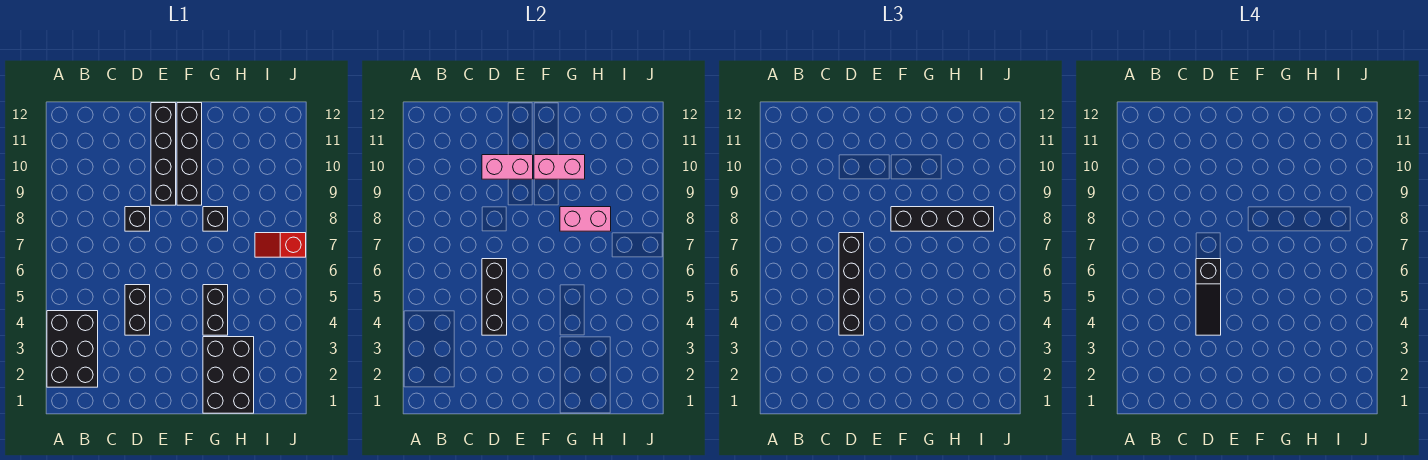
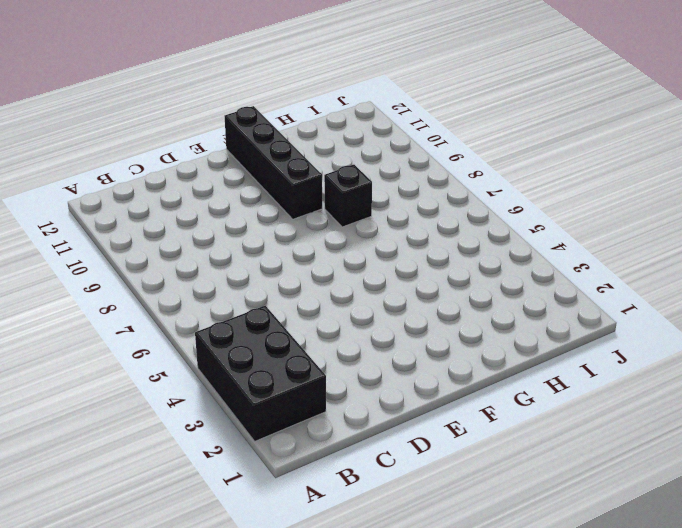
none -> black brick D4:D5 level 1
none -> black brick D8 level 1
none -> black brick E9:E12 level 1

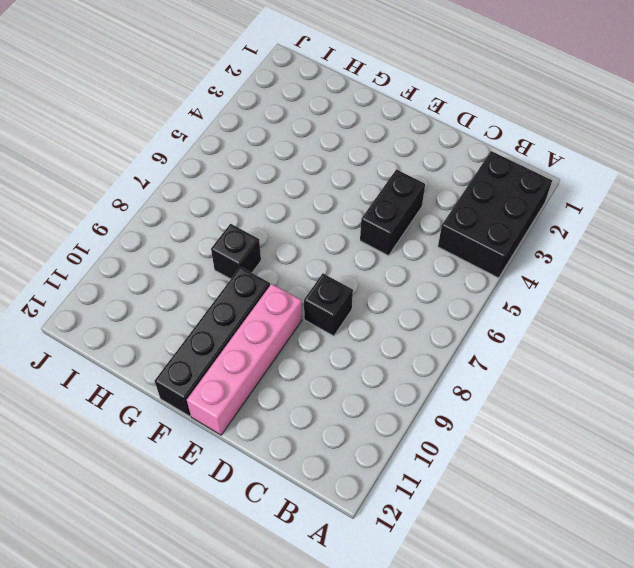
pink brick E9:E12 level 1 -> black brick E9:E12 level 1
none -> black brick G1:H3 level 1
none -> black brick G4:G5 level 1
none -> red slope I7:J7 level 1 top J

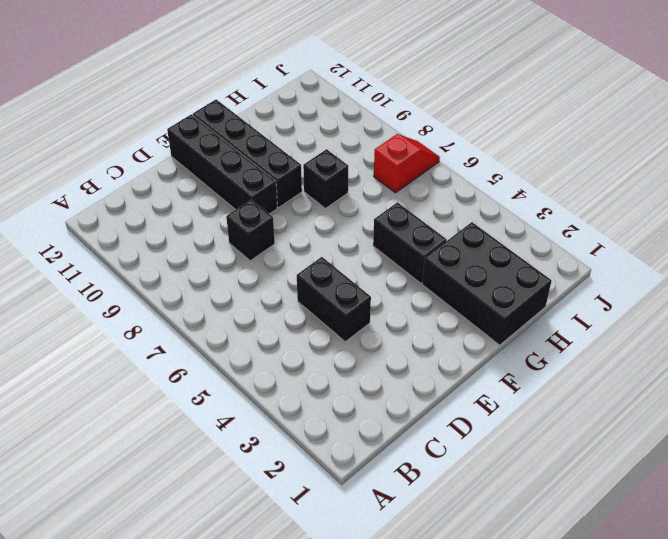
red slope I7:J7 level 1 top I -> red slope I7:J7 level 1 top J
none -> black brick A2:B4 level 1
none -> black brick D4:D6 level 2
none -> pink brick D10:E10 level 2

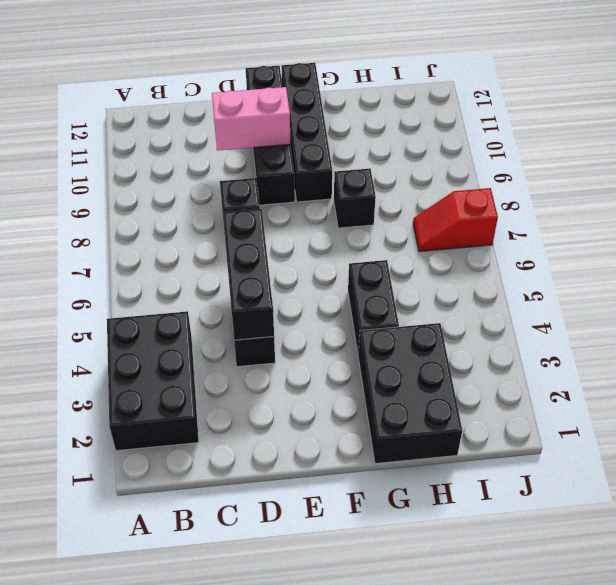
none -> pink brick F10:G10 level 2
none -> pink brick G8:H8 level 2
none -> black brick D4:D7 level 3

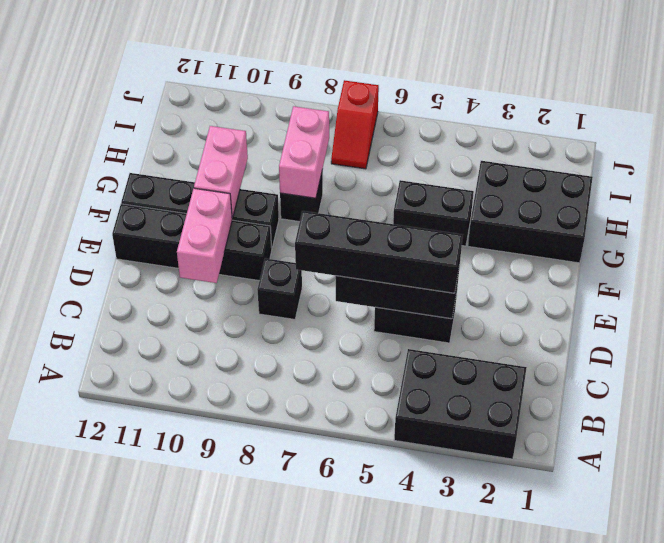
none -> black brick F8:I8 level 3
none -> black slope D4:D6 level 4 top 6

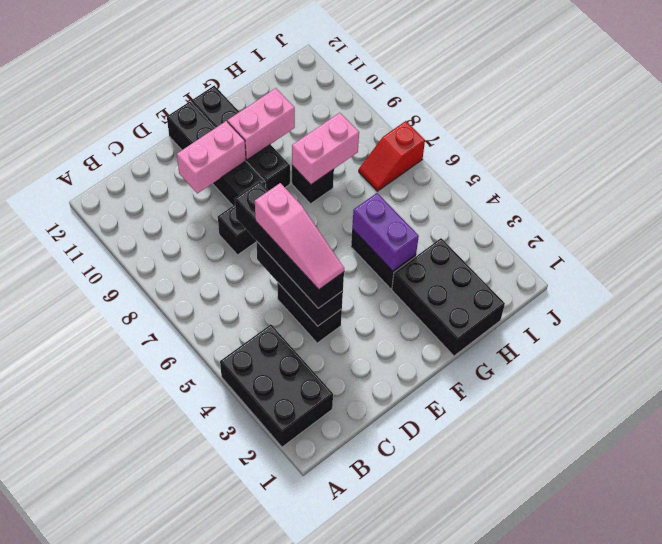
pink slope D4:D6 level 4 top 6 -> black slope D4:D6 level 4 top 6
purple brick G4:G5 level 2 -> none
none -> black brick F8:I8 level 3

